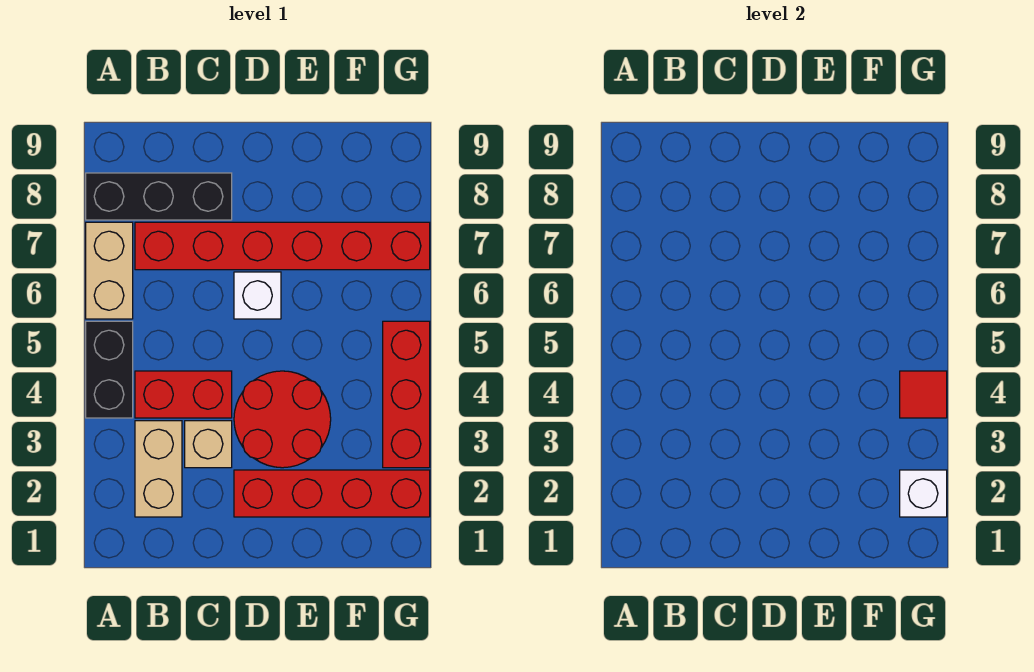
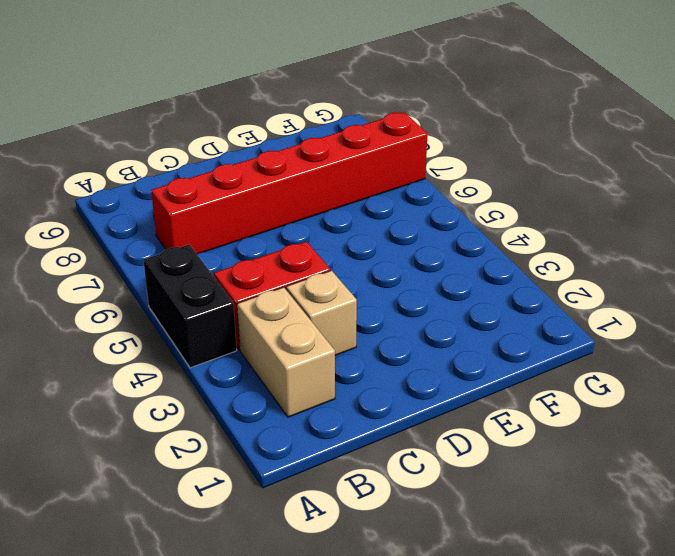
none -> tan brick A6:A7 level 1
none -> black brick A8:C8 level 1
none -> red brick D2:G2 level 1

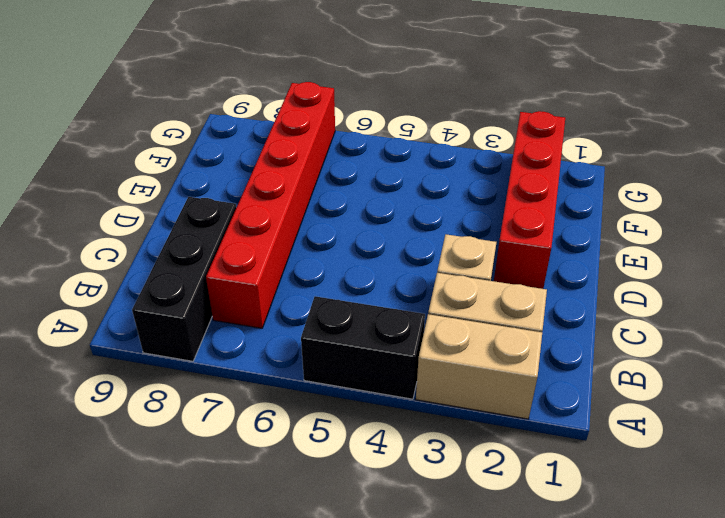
tan brick A2:A3 level 1 -> tan brick A6:A7 level 1
none -> red brick B4:C4 level 1
none -> red round brick D3:E4 level 1
none -> white brick D6 level 1

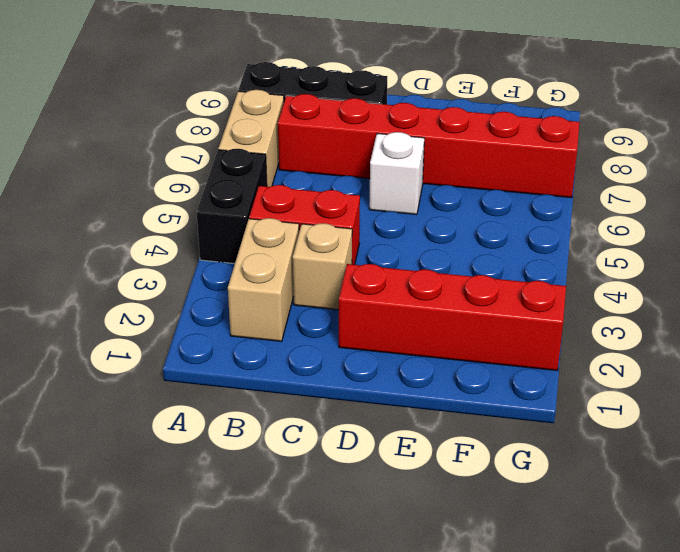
none -> red round brick D3:E4 level 1
none -> red brick G3:G5 level 1
none -> white brick G2 level 2

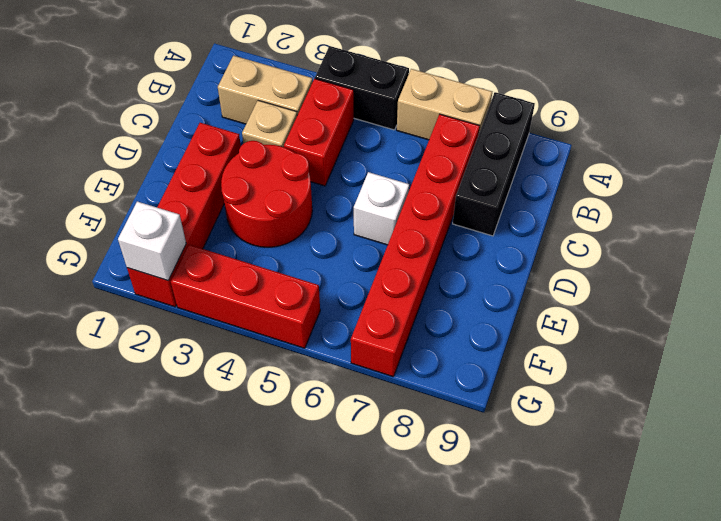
none -> red tile G4 level 2

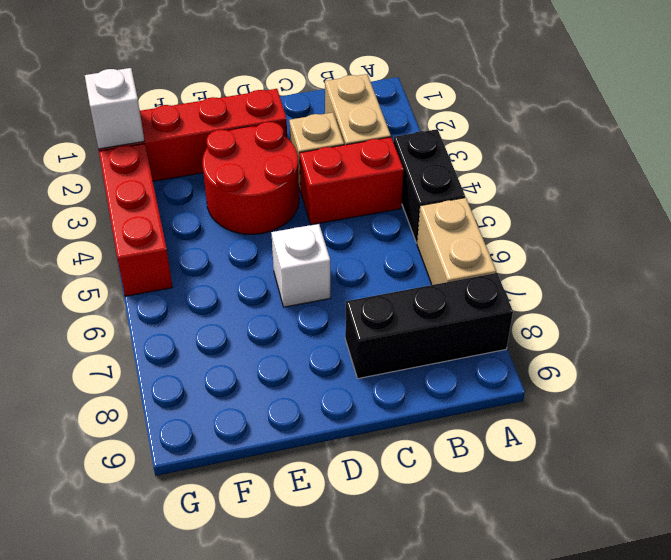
none -> red brick B7:G7 level 1
none -> red tile G4 level 2

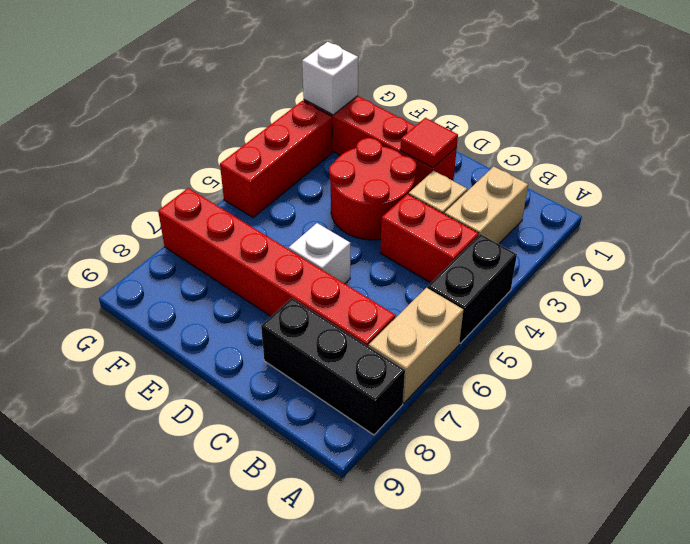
red tile D2 level 2 -> red tile G4 level 2

